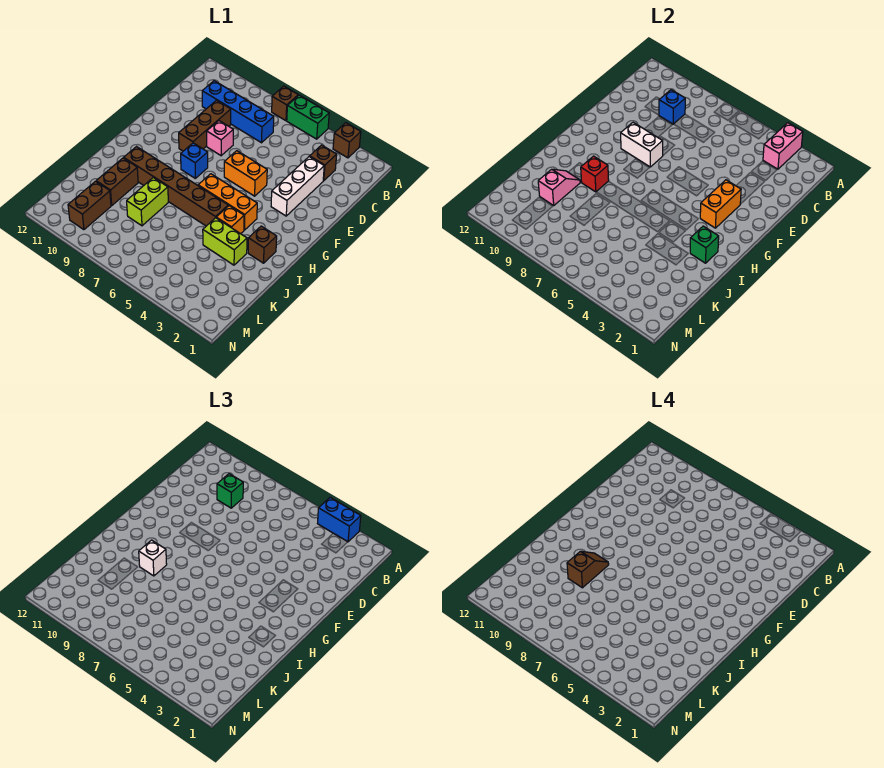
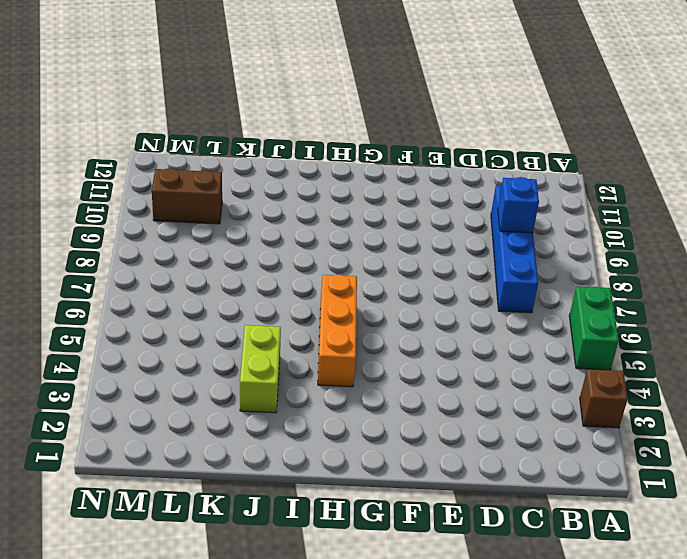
none -> brown brick A7 level 1
none -> brown brick C3 level 1
none -> white brick D3:F3 level 1

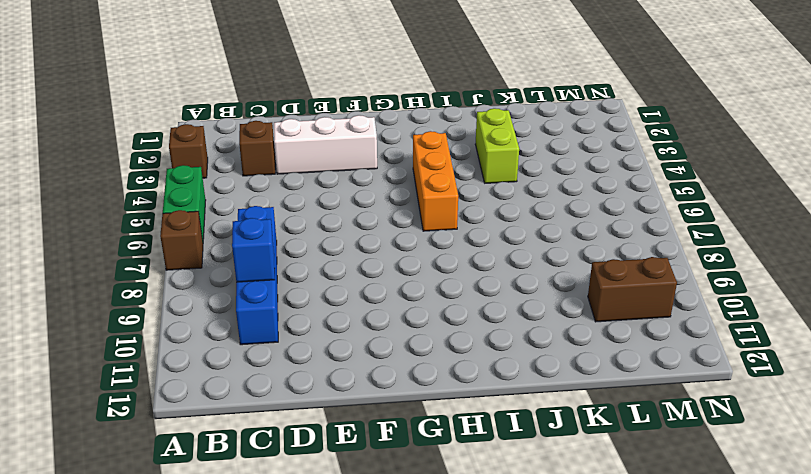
none -> brown brick D9:F9 level 1
none -> pink brick E8 level 1
none -> orange brick F5:F6 level 1

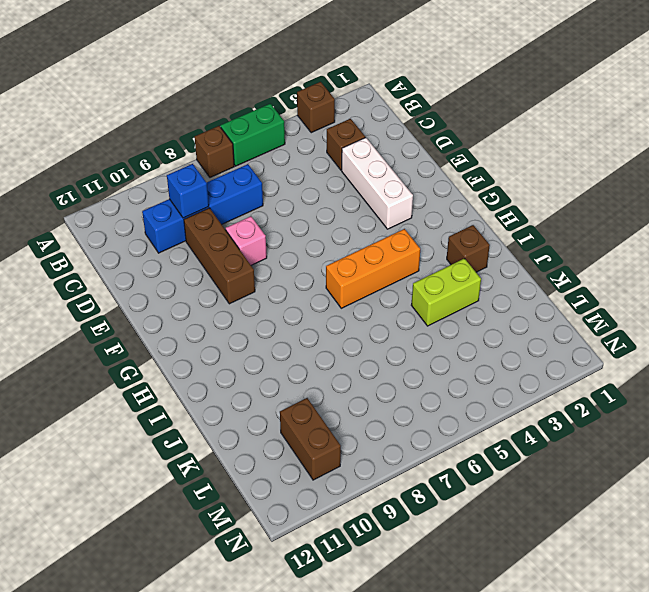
none -> orange brick F5:F6 level 1
none -> blue brick G8 level 1
none -> orange brick I4 level 1

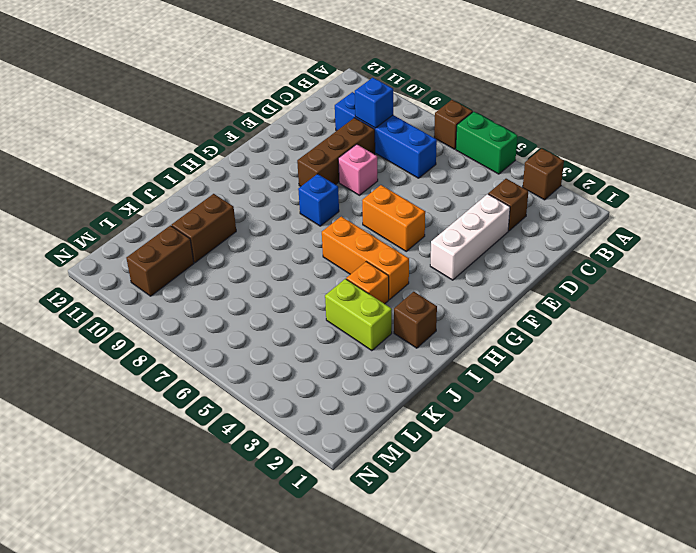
none -> brown brick I5:I10 level 1
none -> lime brick J8:K8 level 1
none -> pink brick A3:B3 level 2

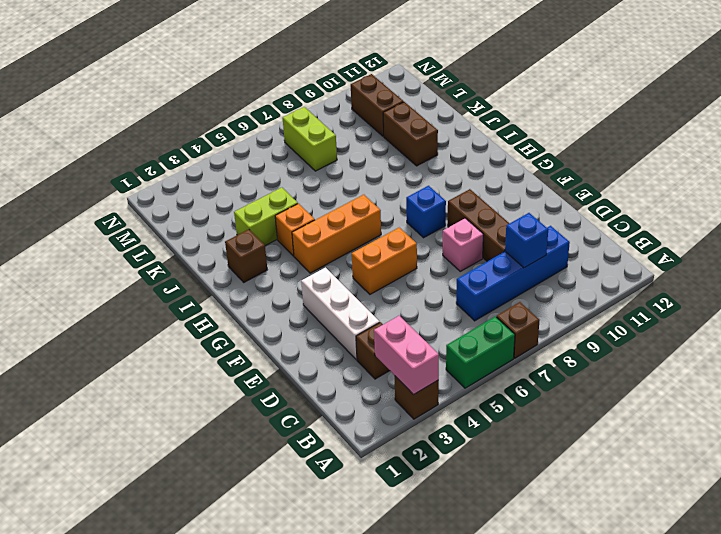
lime brick L7:M7 level 1 -> lime brick J8:K8 level 1
none -> brown brick I5:I10 level 1
none -> orange brick F3:G3 level 2
none -> white brick F8:F9 level 2

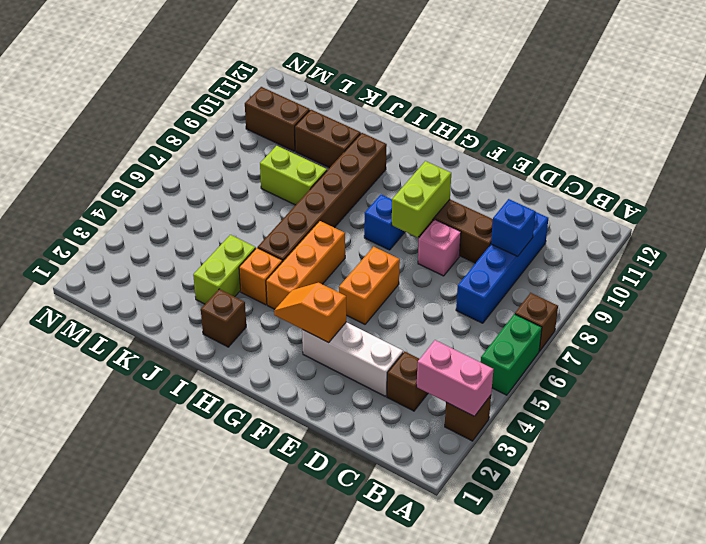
orange slope F3:G3 level 2 top F -> orange brick F3:G3 level 2
lime brick F8:F9 level 2 -> white brick F8:F9 level 2
none -> green brick I2 level 2
none -> red brick I9 level 2
none -> pink slope J10:K10 level 2 top K

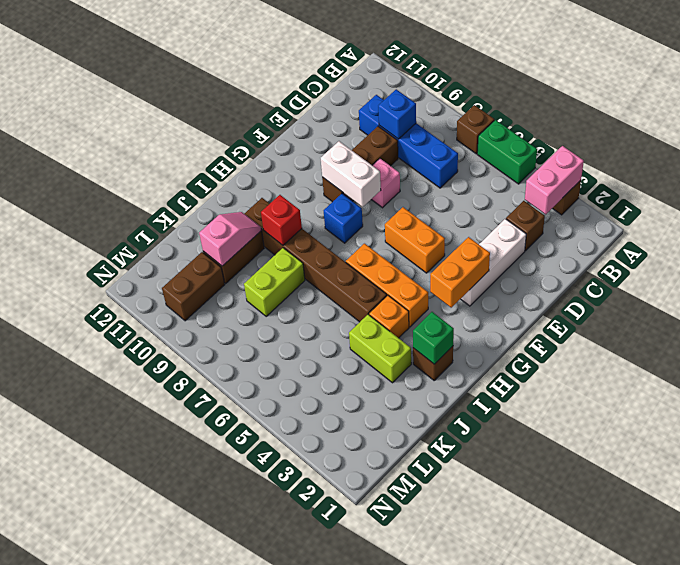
none -> blue brick A3:A4 level 3
none -> green brick C9 level 3
none -> white brick I9 level 3

